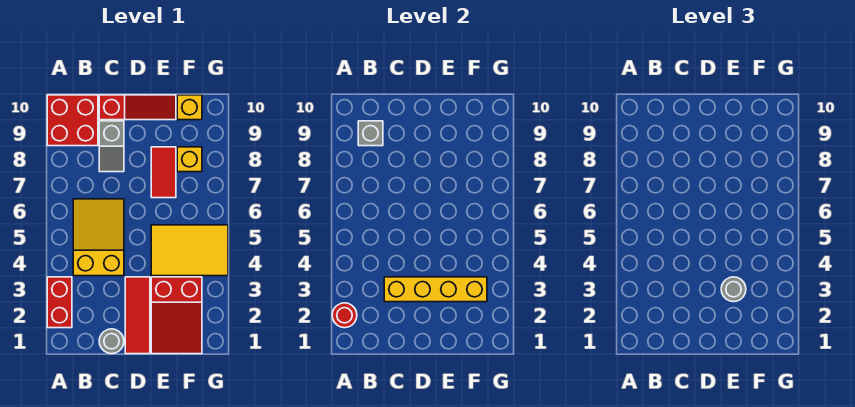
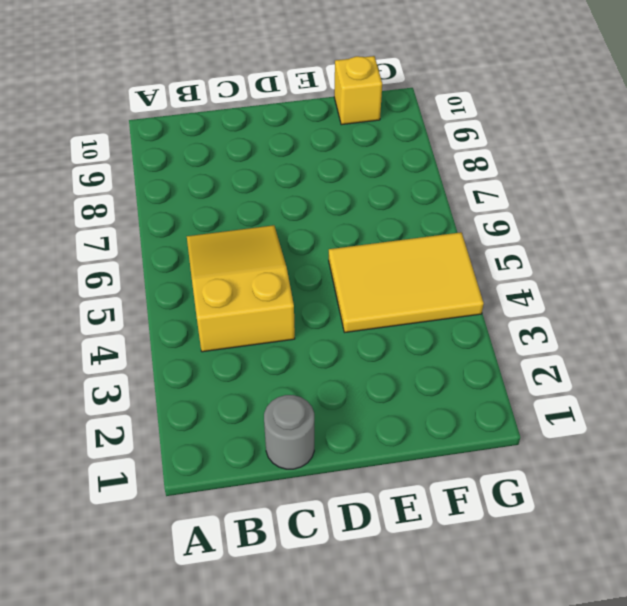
none -> red brick A2:A3 level 1
none -> red brick A9:B10 level 1
none -> grey slope C8:C9 level 1 top 9

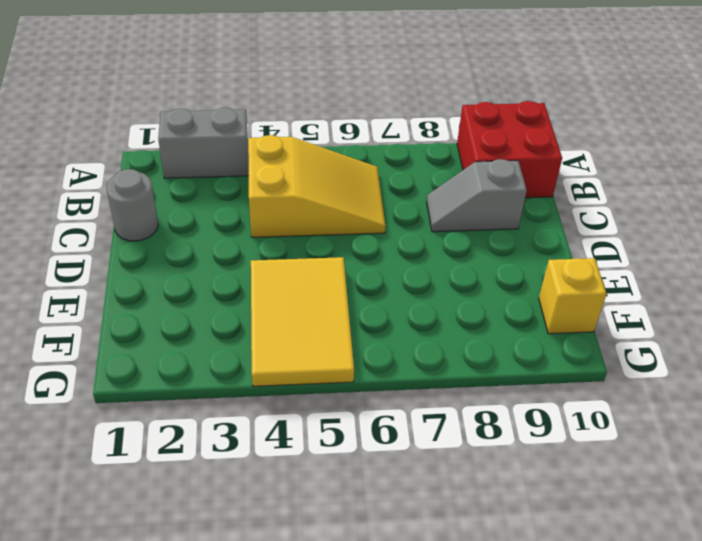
grey brick A2:A3 level 1 -> red brick A2:A3 level 1
none -> red slope C10:E10 level 1 top C
none -> red tile D1:D3 level 1
none -> red slope E1:F3 level 1 top 3

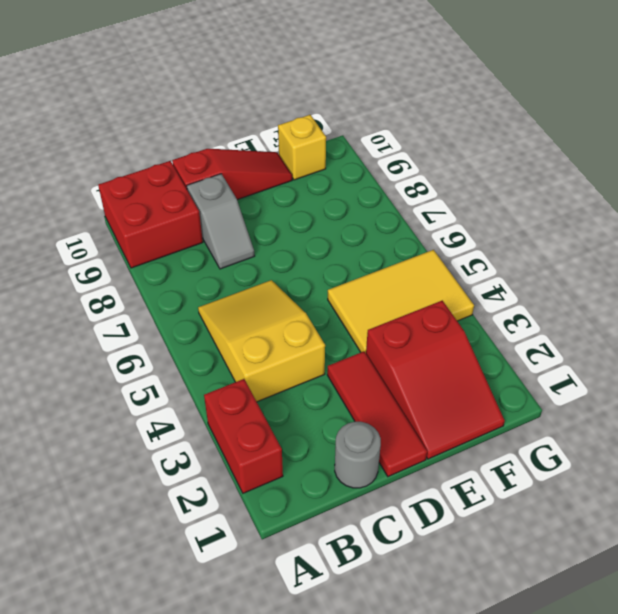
none -> red tile E7:E8 level 1
none -> yellow brick F8 level 1
none -> red round brick A2 level 2

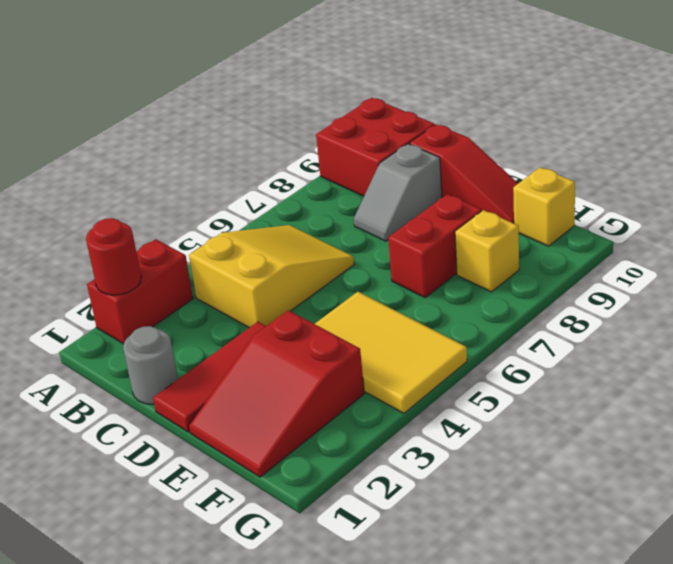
red brick E7:E8 level 1 -> red tile E7:E8 level 1
none -> grey brick B9 level 2
none -> yellow brick C3:F3 level 2
none -> grey round brick E3 level 3

